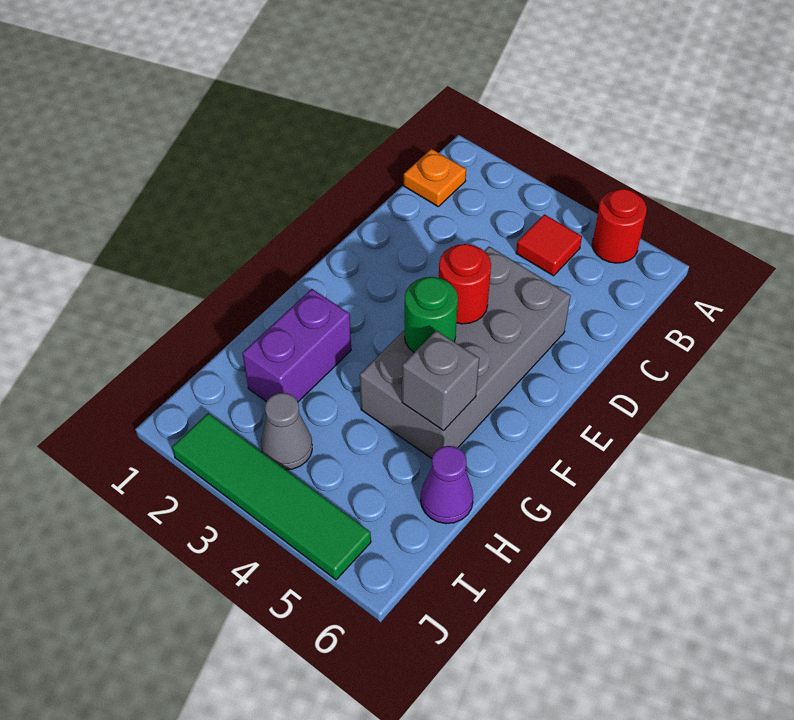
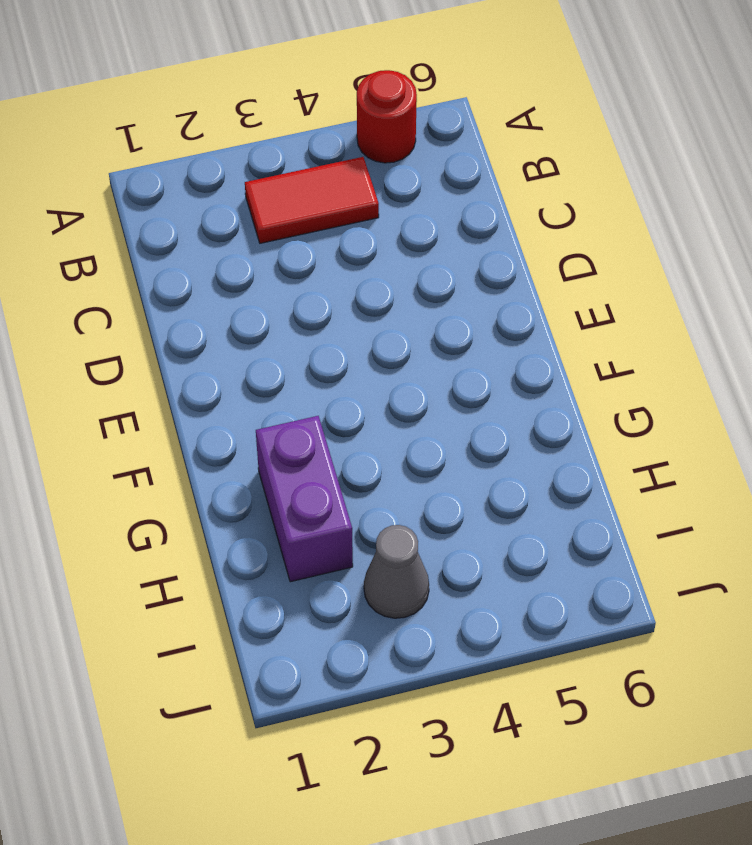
red tile B3:B4 level 1 -> red tile B4 level 1
none -> orange plate B1 level 1
none -> grey brick D4:G5 level 1

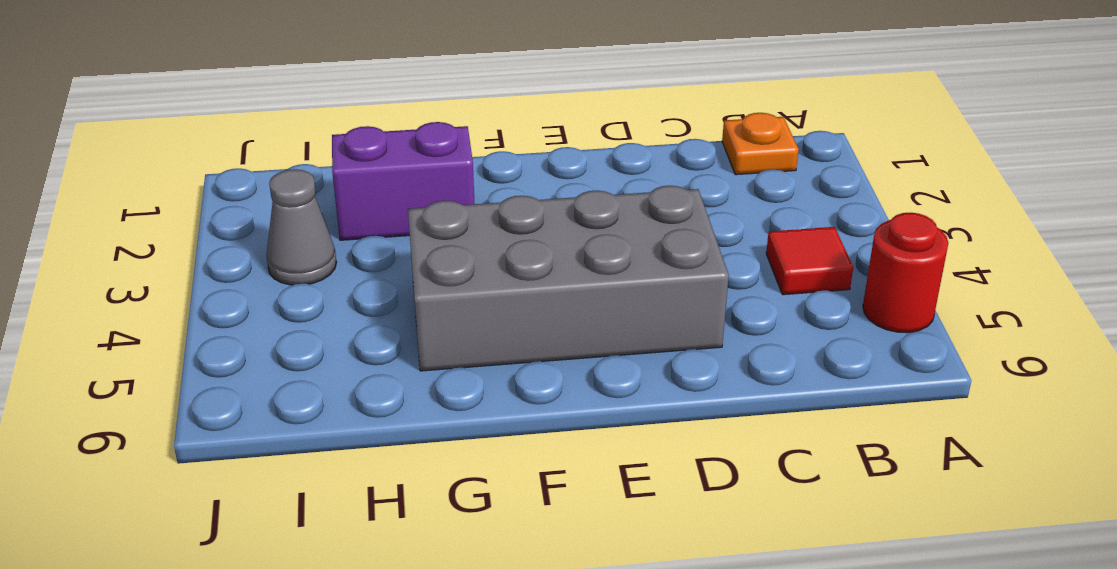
none -> purple cone H6 level 1
none -> green tile J2:J5 level 1

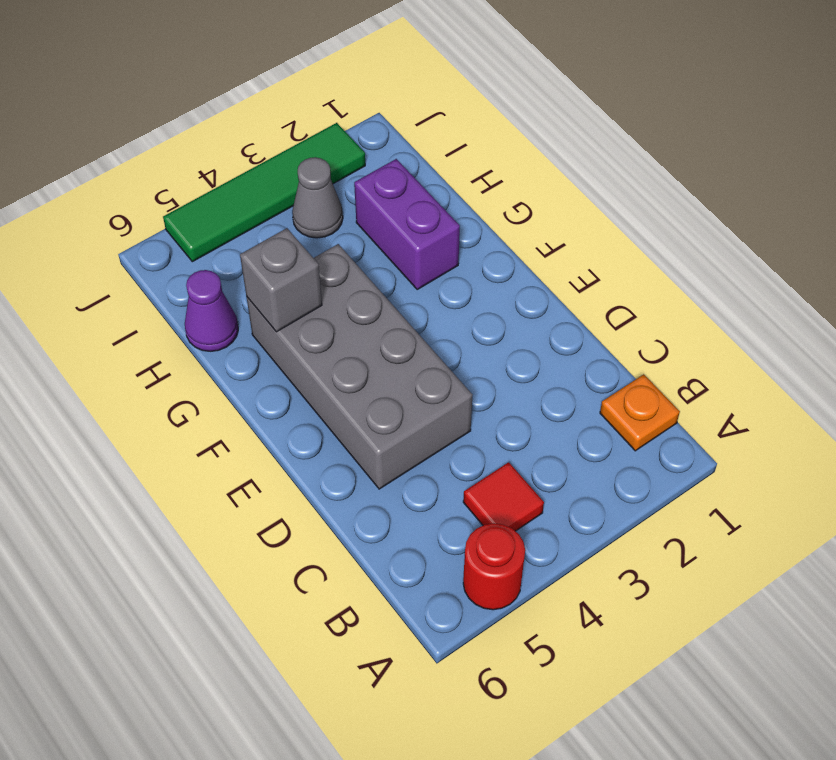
none -> red round brick E4 level 2
none -> green round brick F4 level 2

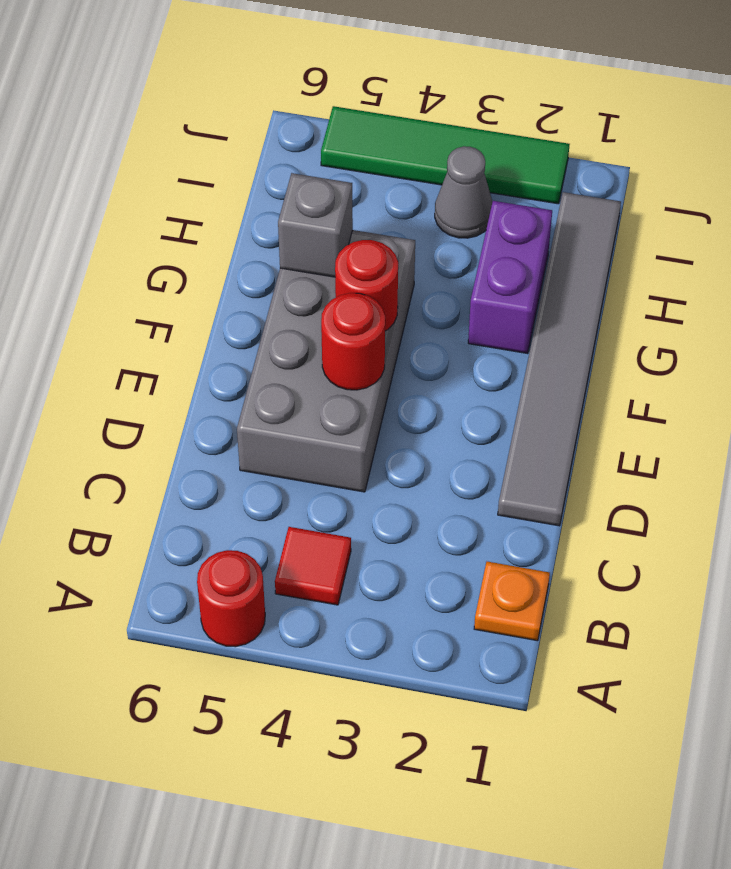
grey tile D1:I1 level 1 -> none
red round brick F4 level 2 -> green round brick F4 level 2
none -> purple cone H6 level 1

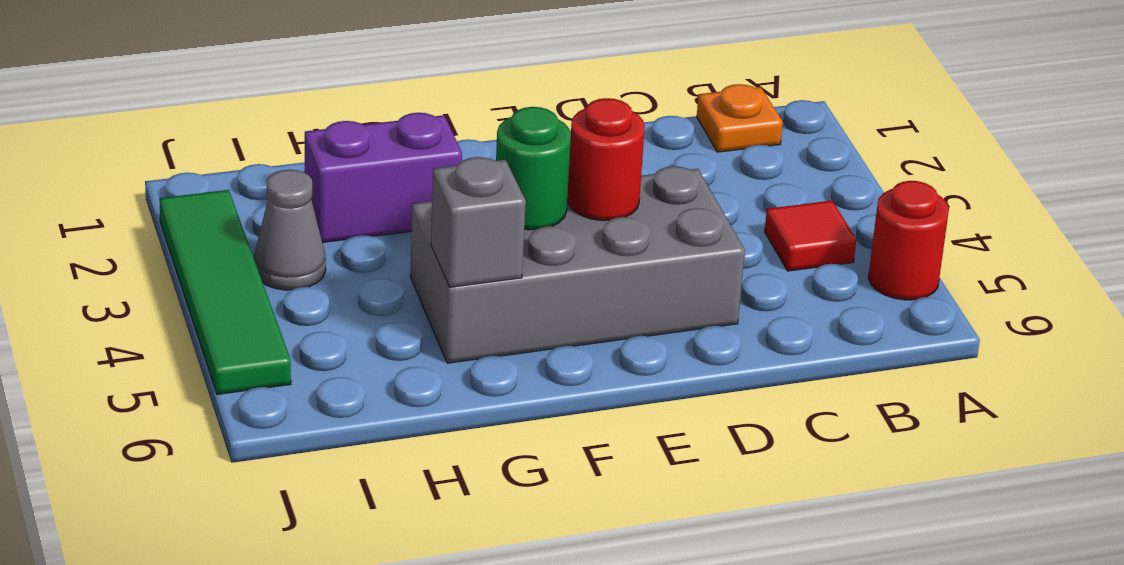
none -> purple cone H6 level 1

